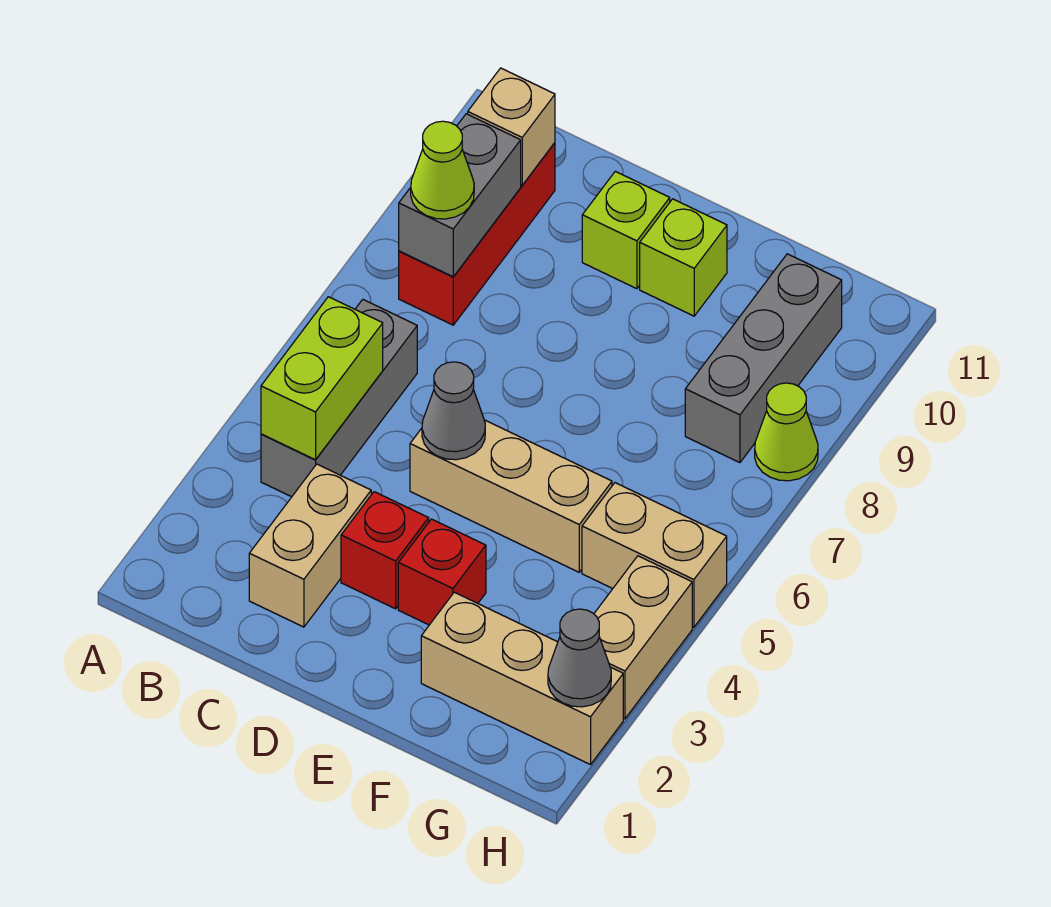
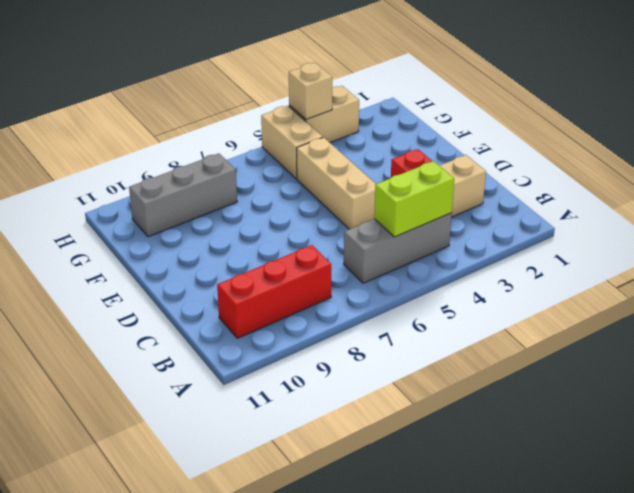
tan brick H4 level 2 -> tan brick B10 level 2
none -> lime brick D10 level 1
none -> red brick E3 level 1
none -> lime brick E10 level 1

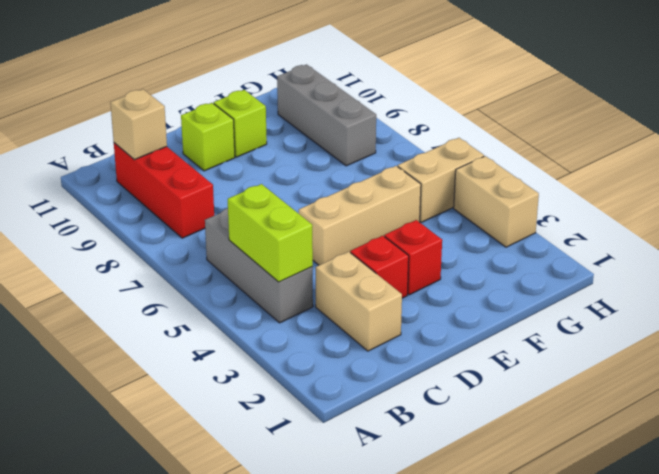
none -> tan brick F2:H2 level 1
none -> lime cone H8 level 1
none -> grey brick B8:B9 level 2

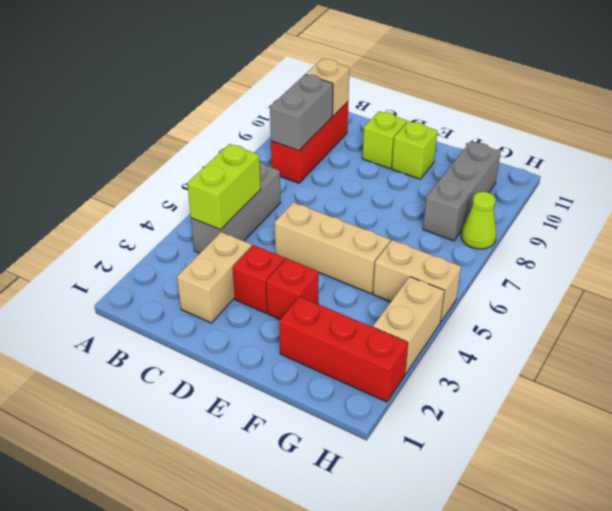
red brick F2:H2 level 1 -> tan brick F2:H2 level 1
none -> grey cone D5 level 2
none -> grey cone H2 level 2
none -> lime cone B8 level 3

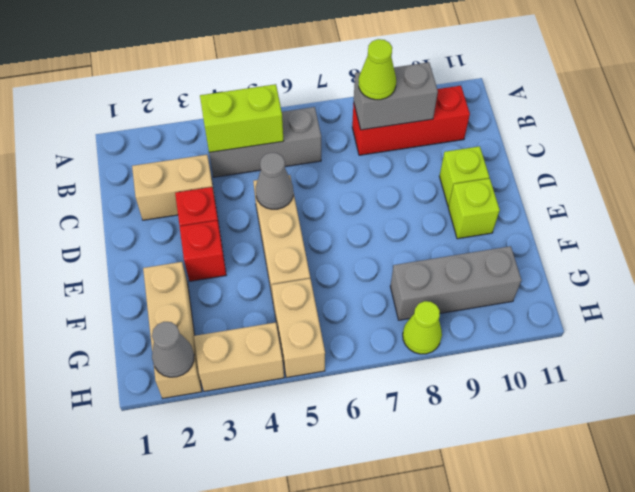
none -> tan brick B10 level 2

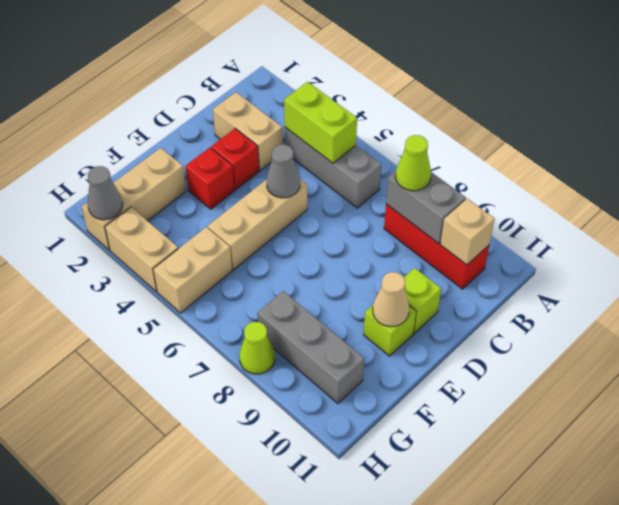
tan cone E10 level 2 -> none

